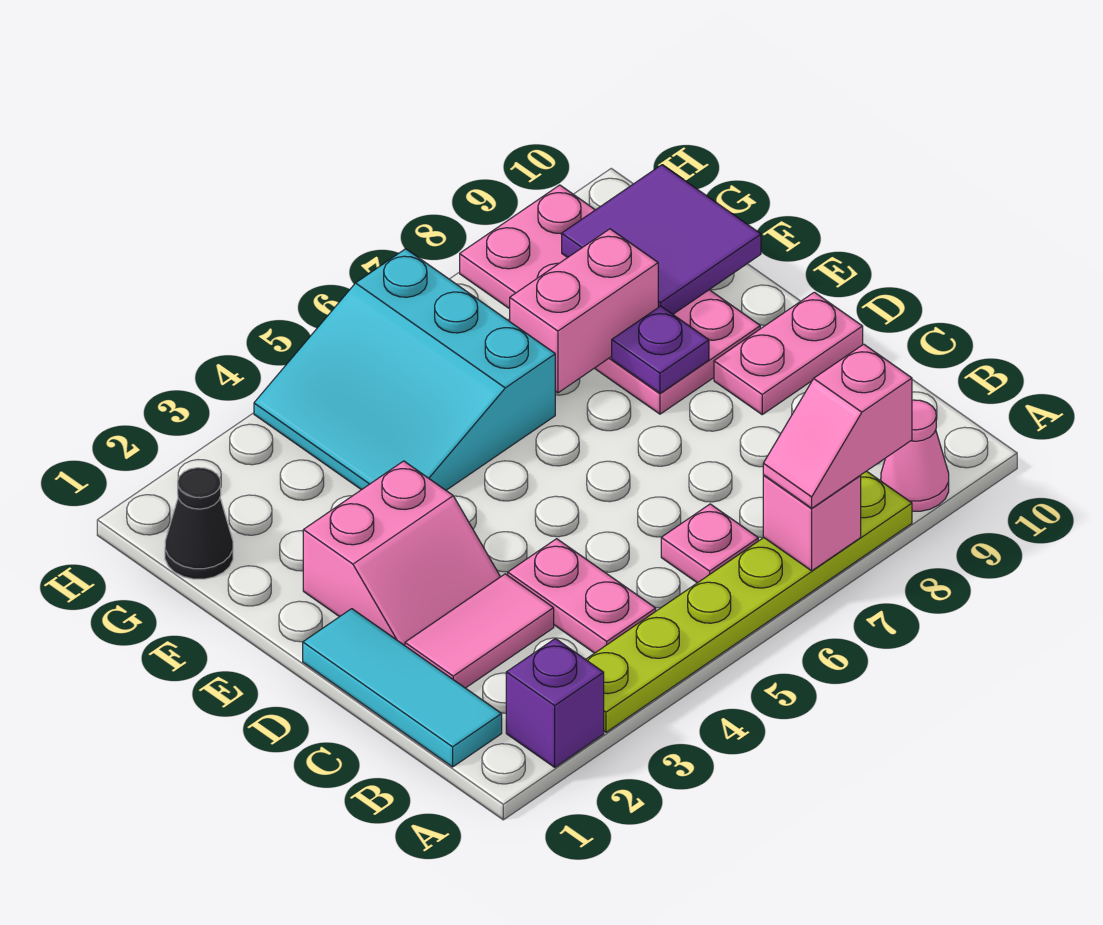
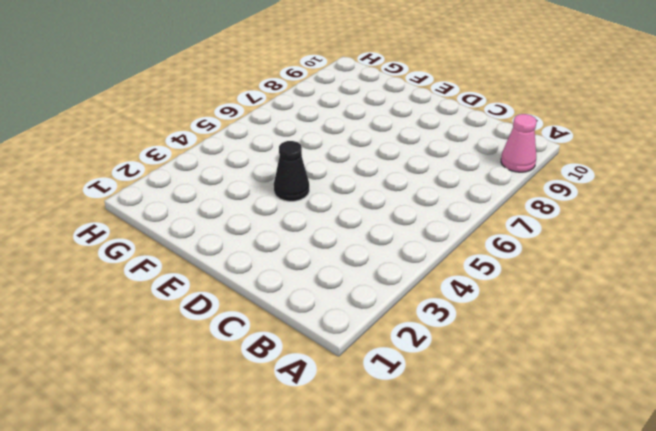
black cone E4 level 1 -> black cone G1 level 1
none -> purple brick A2 level 1
none -> lime plate A3:A8 level 1
none -> cyan tile B1:D1 level 1

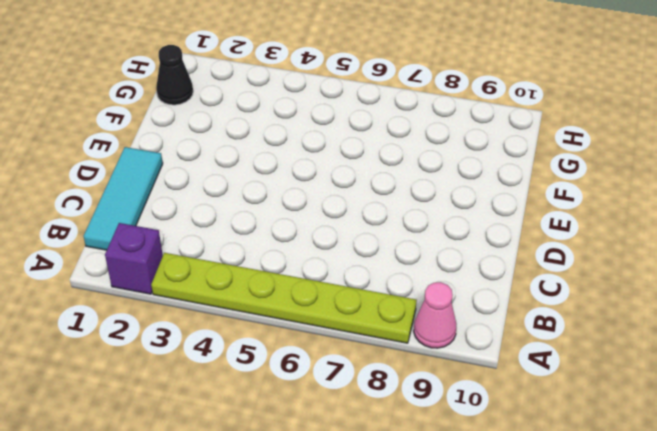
none -> pink plate B4:C4 level 1
none -> pink plate B6 level 1
none -> pink tile C2:C3 level 1

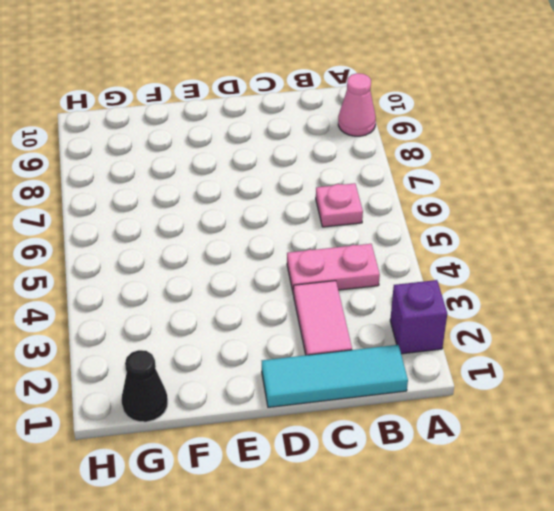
none -> lime plate A3:A8 level 1
none -> pink slope D2:E3 level 1 top E
none -> pink plate D9:D10 level 1

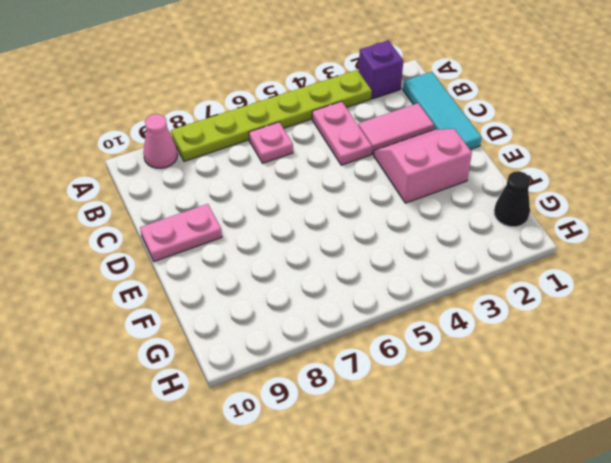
none -> pink plate E8:H9 level 1
none -> cyan slope F4:H6 level 1 top 6
none -> pink brick A7 level 2

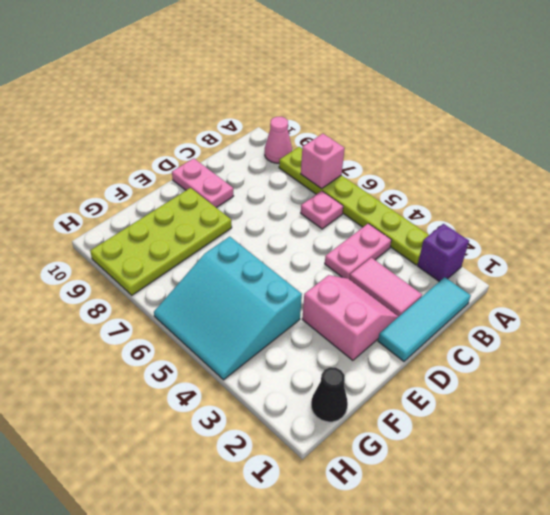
lime plate E8:H9 level 1 -> pink plate E8:H9 level 1
cyan slope F4:H6 level 1 top F -> cyan slope F4:H6 level 1 top 6
none -> purple plate E8 level 2
none -> pink brick F7:F8 level 2
none -> purple tile F9:G10 level 2

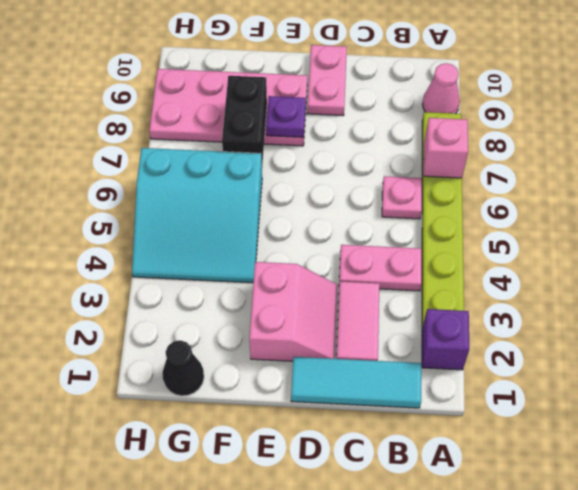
black brick F7:F8 level 2 -> pink brick F7:F8 level 2
none -> purple tile F9:G10 level 2
none -> pink slope A7:A8 level 3 top 8

